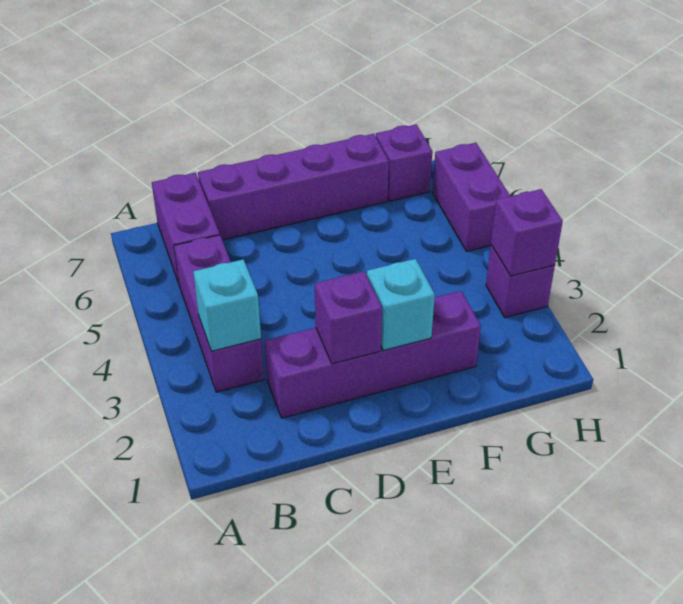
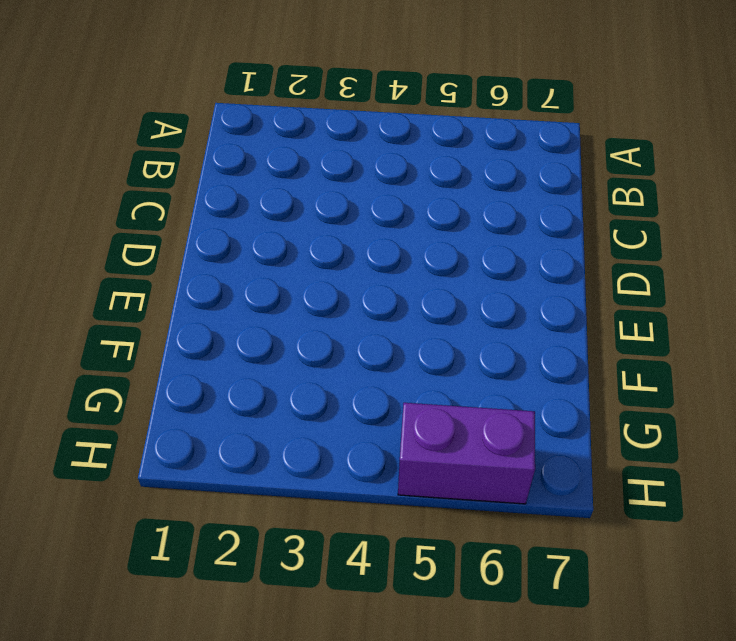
none -> purple brick B3:B5 level 1
none -> purple brick B6:B7 level 1

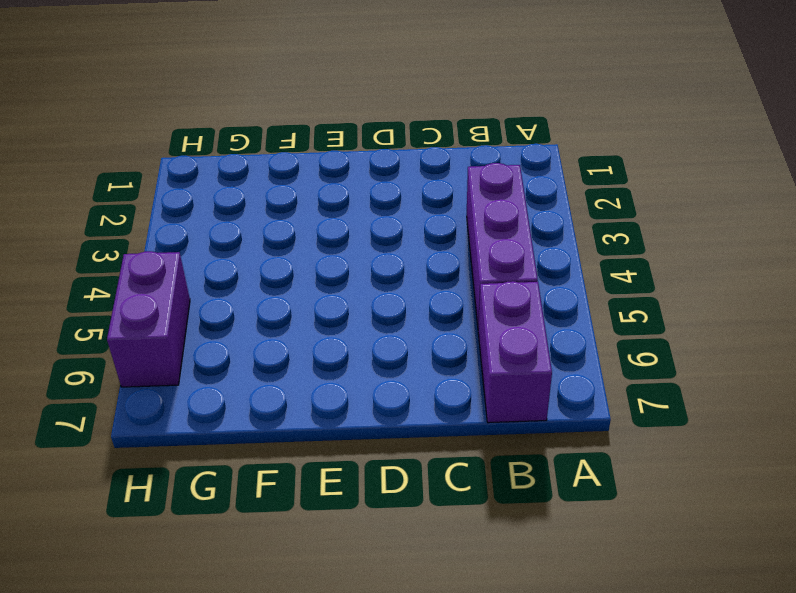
none -> purple brick C2:F2 level 1
none -> purple brick C7:F7 level 1

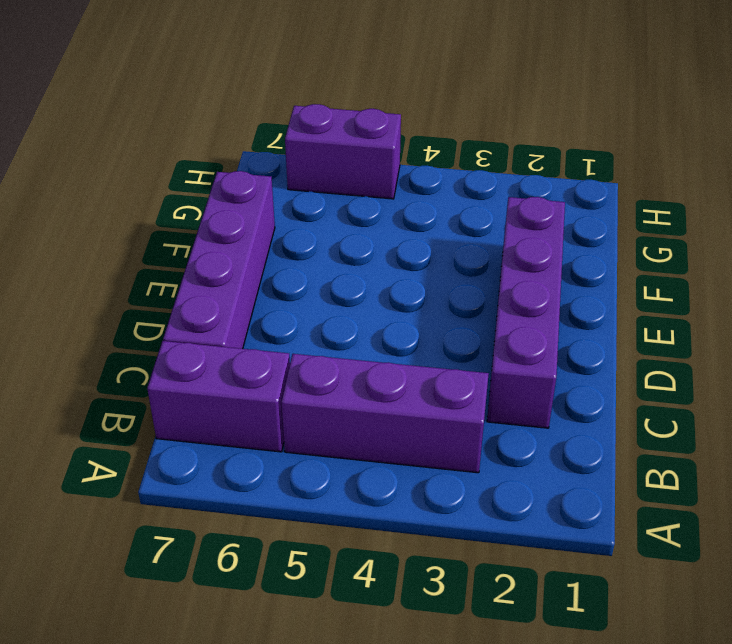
none -> purple brick G7 level 1
none -> purple brick H3 level 1

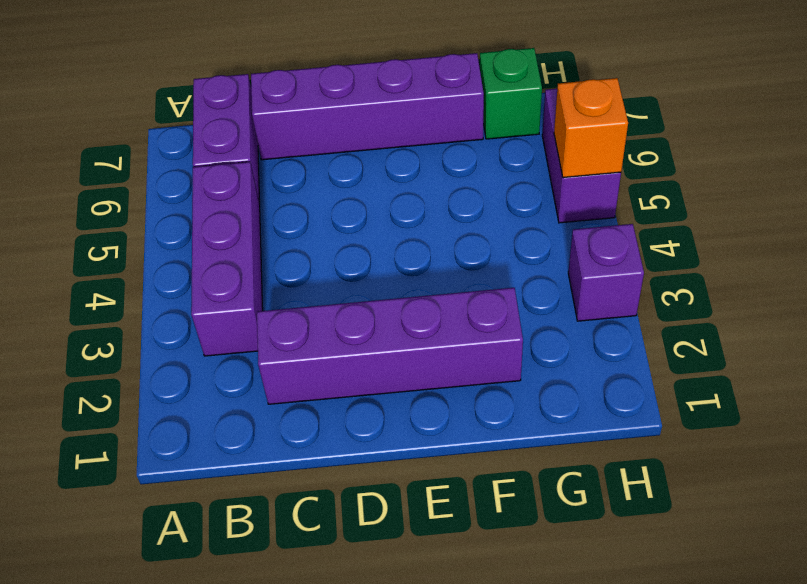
green brick G7 level 1 -> purple brick G7 level 1
orange brick H5 level 2 -> none
none -> cyan brick B3 level 2
none -> purple brick D2 level 2

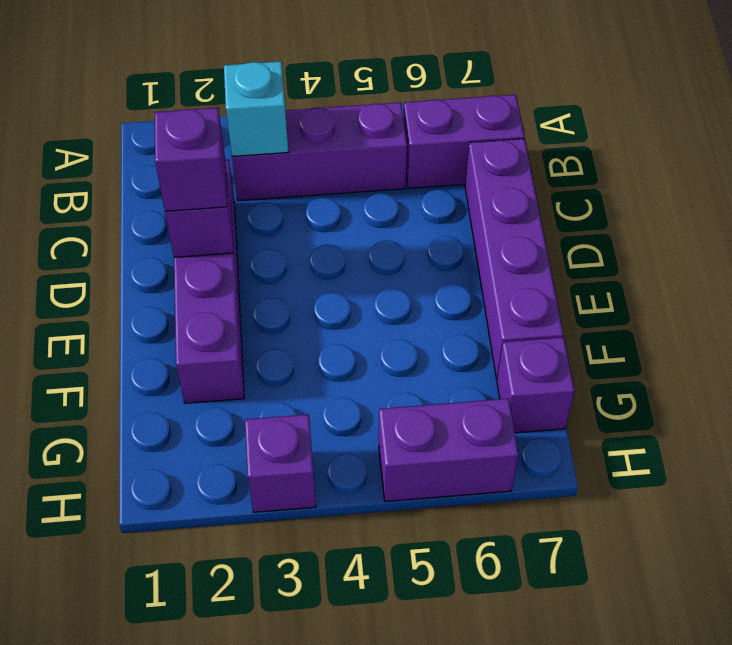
purple brick D2 level 3 -> purple brick H3 level 2
none -> cyan brick E2 level 2

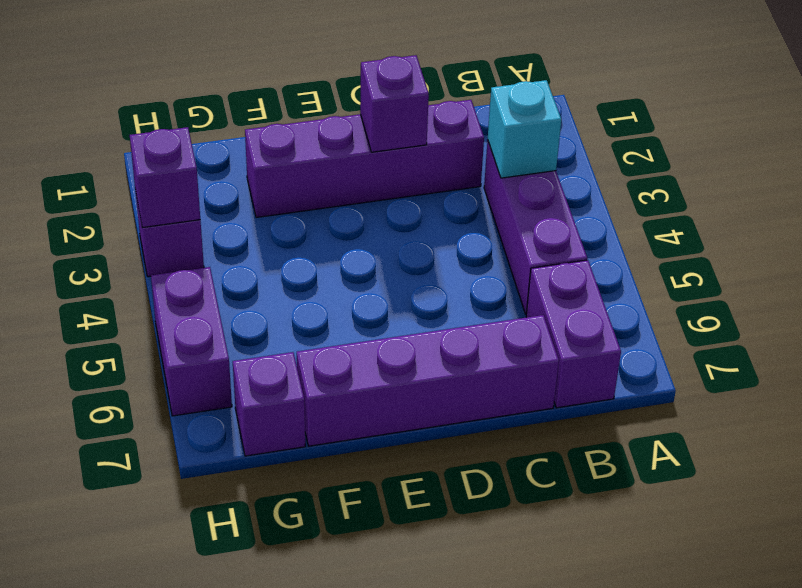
none -> cyan brick E2 level 2

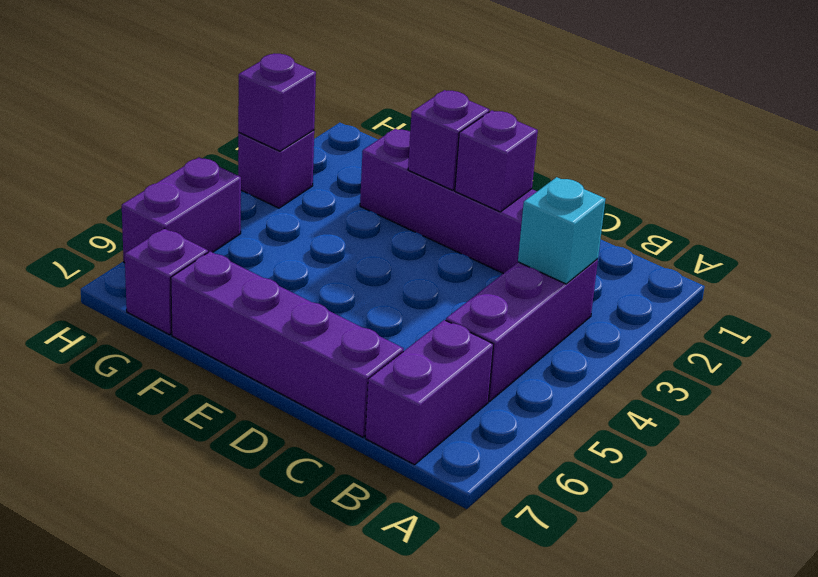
purple brick E2 level 2 -> cyan brick E2 level 2

